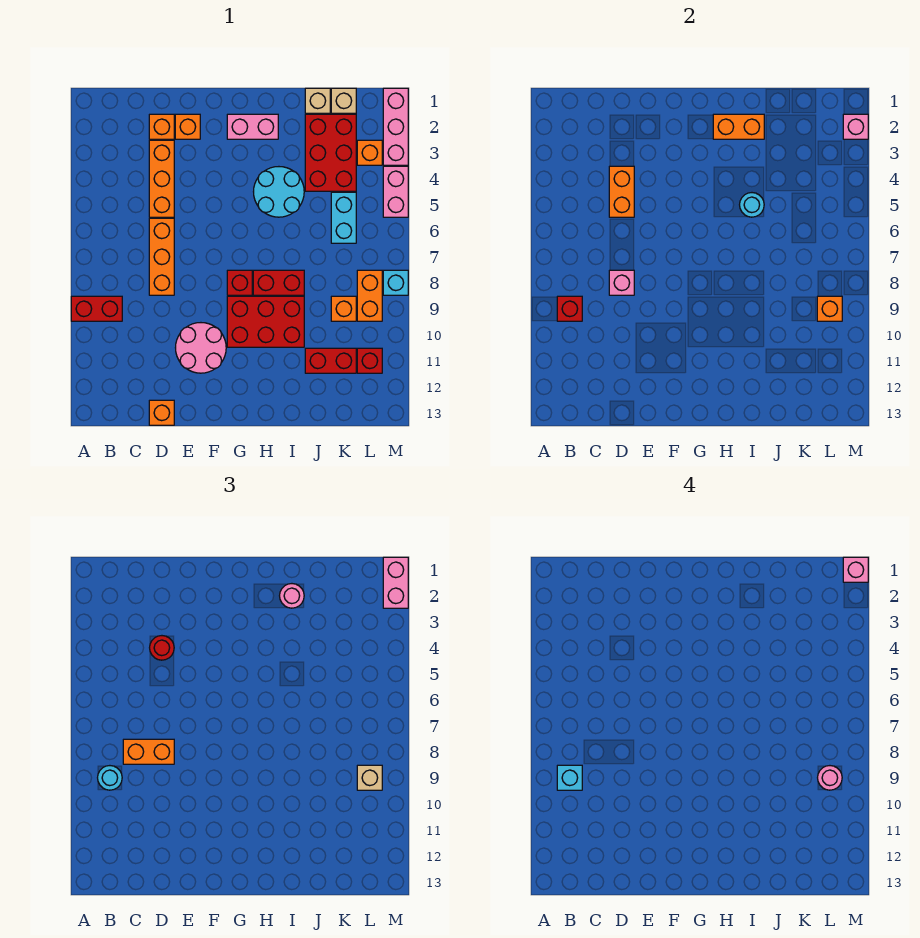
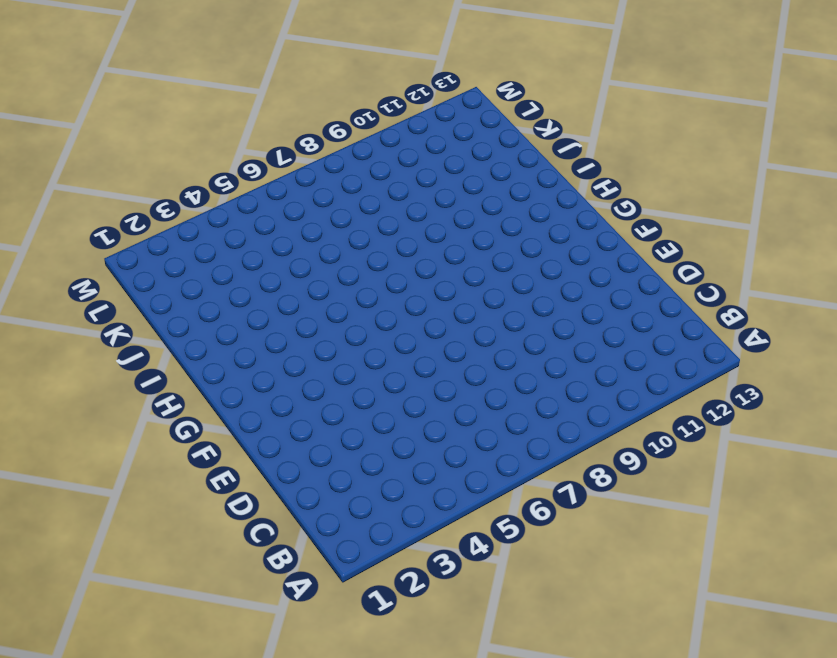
none -> red brick A9:B9 level 1
none -> orange brick D2 level 1
none -> orange brick D3:D5 level 1
none -> orange brick D6:D8 level 1

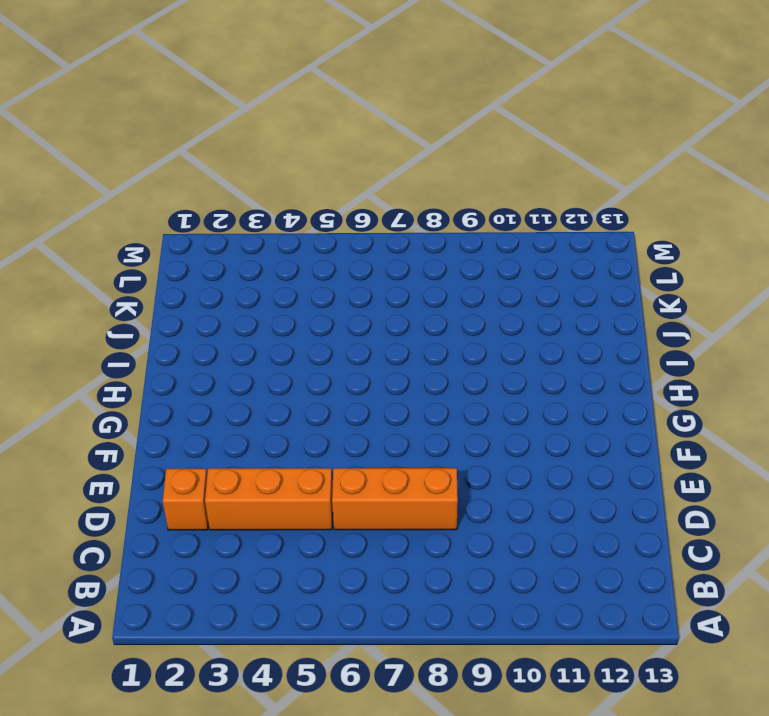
none -> red brick A9:B9 level 1
none -> orange brick D13 level 1
none -> orange brick E2 level 1
none -> pink round brick E10:F11 level 1

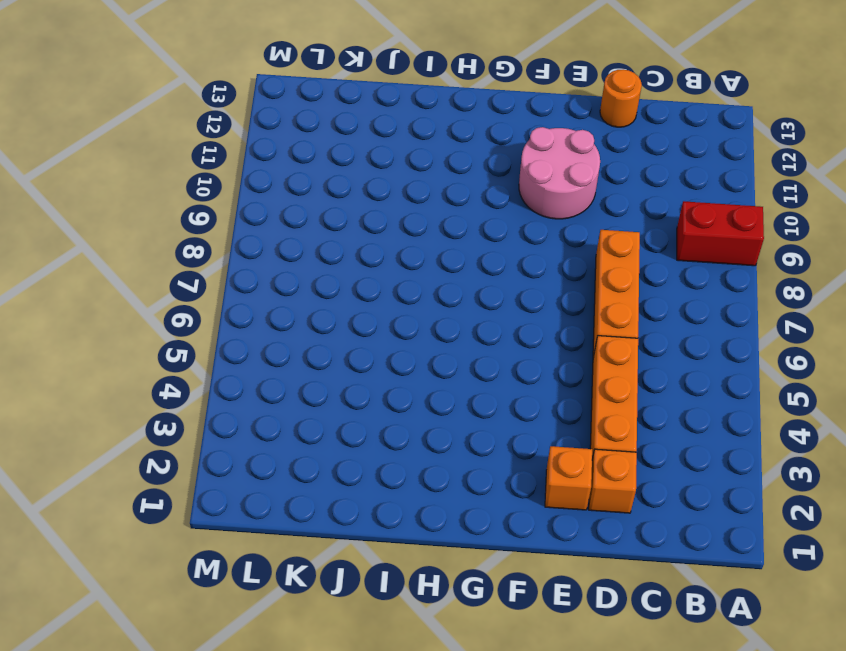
orange round brick D13 level 1 -> orange brick D13 level 1
none -> pink brick G2:H2 level 1
none -> red brick G8 level 1
none -> red brick G9:I10 level 1
none -> cyan round brick H4:I5 level 1

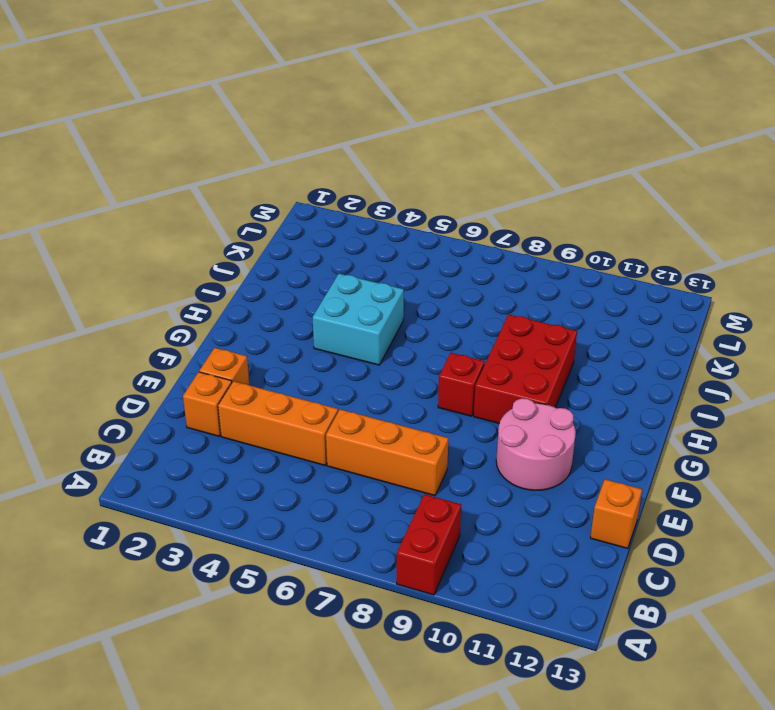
cyan brick H4:I5 level 1 -> cyan round brick H4:I5 level 1
none -> pink brick G2:H2 level 1
none -> red brick H8:I8 level 1
none -> tan brick J1 level 1
none -> red brick J2:K4 level 1

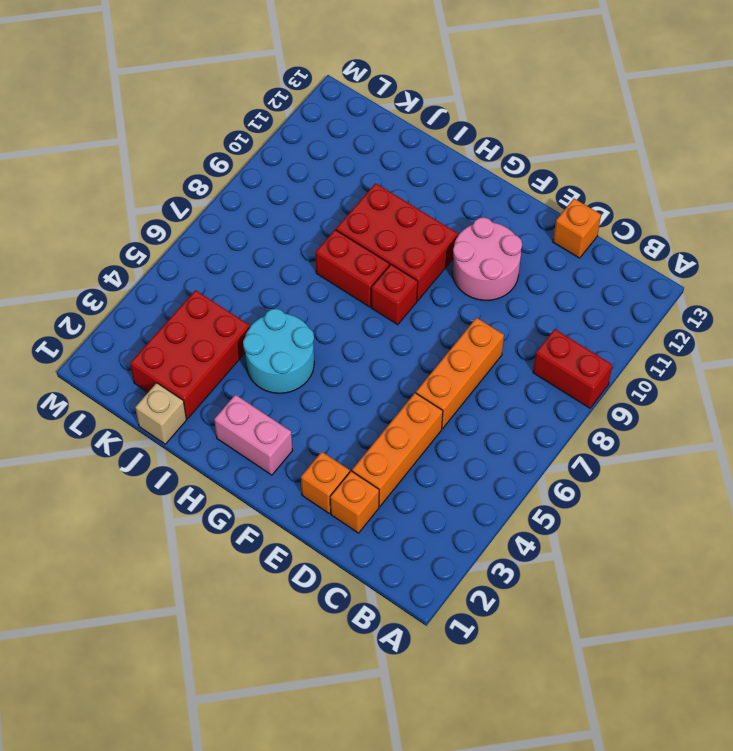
none -> red brick J11:K11 level 1
none -> tan brick K1 level 1
none -> cyan brick K5:K6 level 1
none -> orange brick K9 level 1

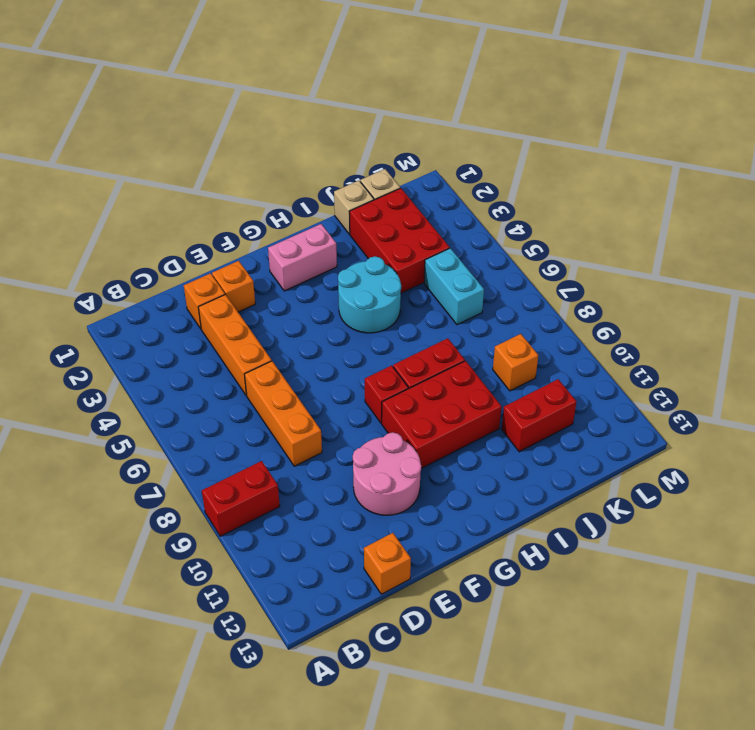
none -> orange brick L3 level 1
none -> orange brick L8:L9 level 1
none -> red brick L11 level 1
none -> pink brick M1:M3 level 1

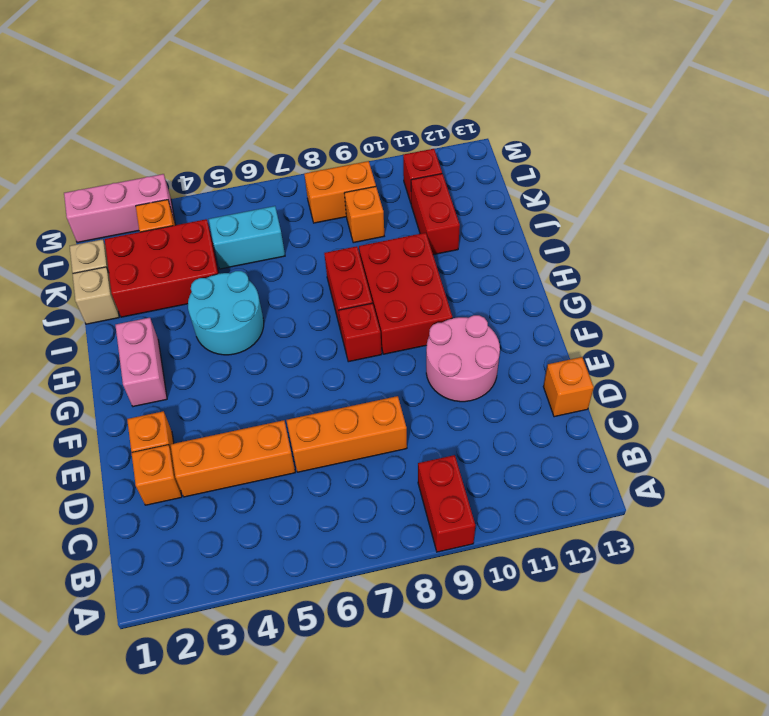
none -> pink brick M4:M5 level 1
none -> cyan brick M8 level 1
none -> red brick B9 level 2
none -> orange brick D4:D5 level 2

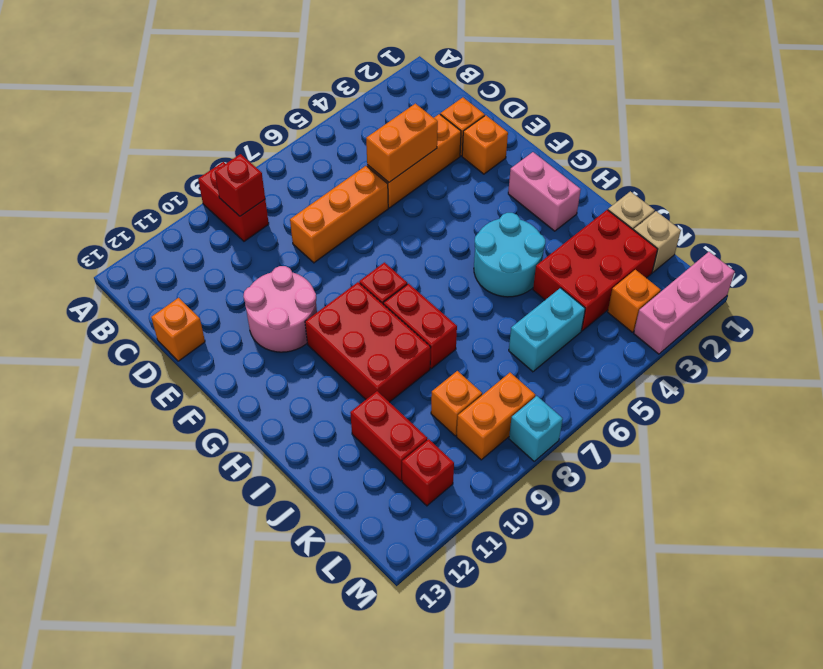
none -> pink brick M4:M5 level 1
none -> pink brick D8 level 2
none -> orange brick H2:I2 level 2
none -> cyan round brick I5 level 2

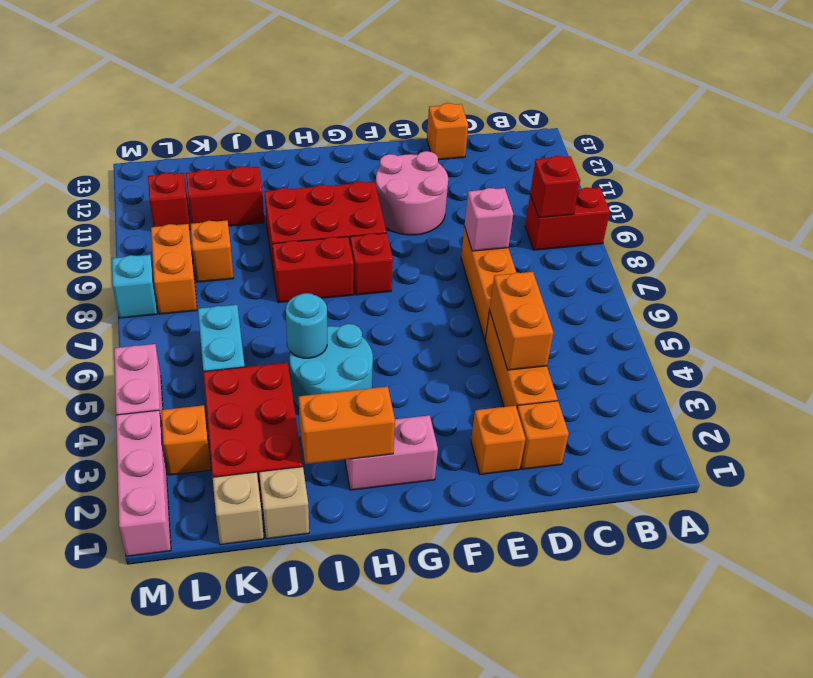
none -> orange brick L9 level 2
none -> pink brick M2 level 2
none -> cyan round brick B9 level 3
none -> orange brick C8:D8 level 3

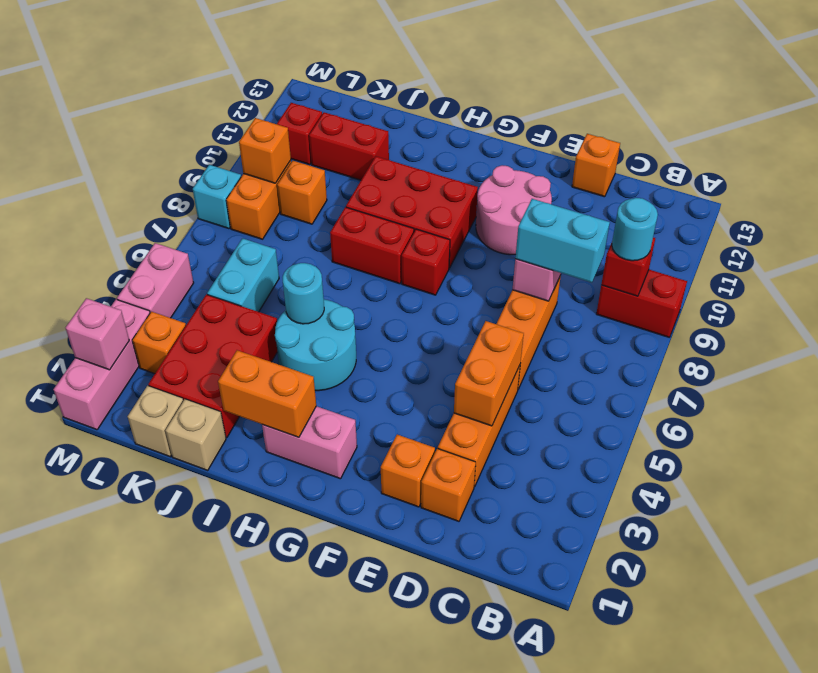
cyan brick C8:D8 level 3 -> orange brick C8:D8 level 3
none -> red round brick D4 level 3
none -> pink round brick I2 level 3
none -> tan brick L9 level 3
none -> pink brick M1:M2 level 3

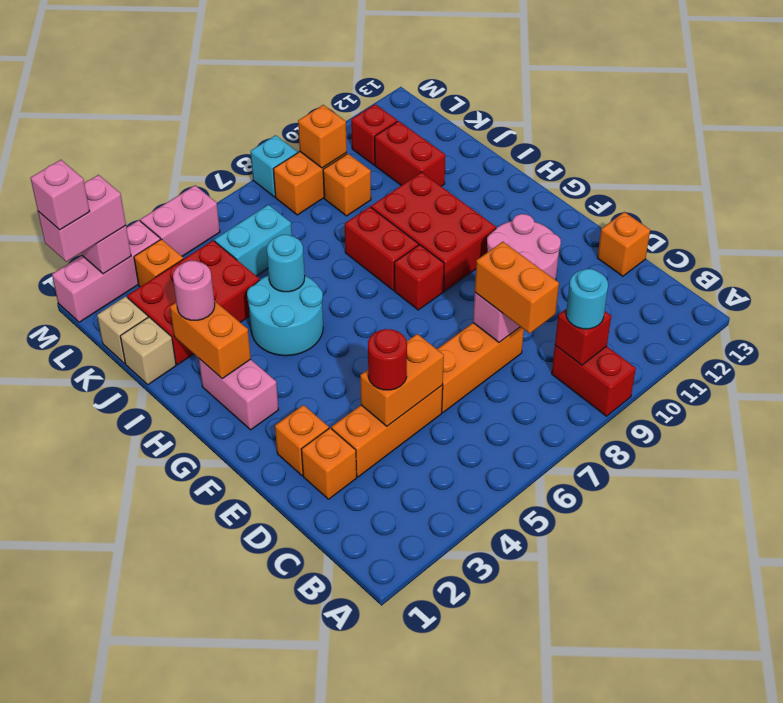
none -> tan brick L9 level 3
none -> cyan brick B9 level 4
none -> pink round brick L9 level 4

